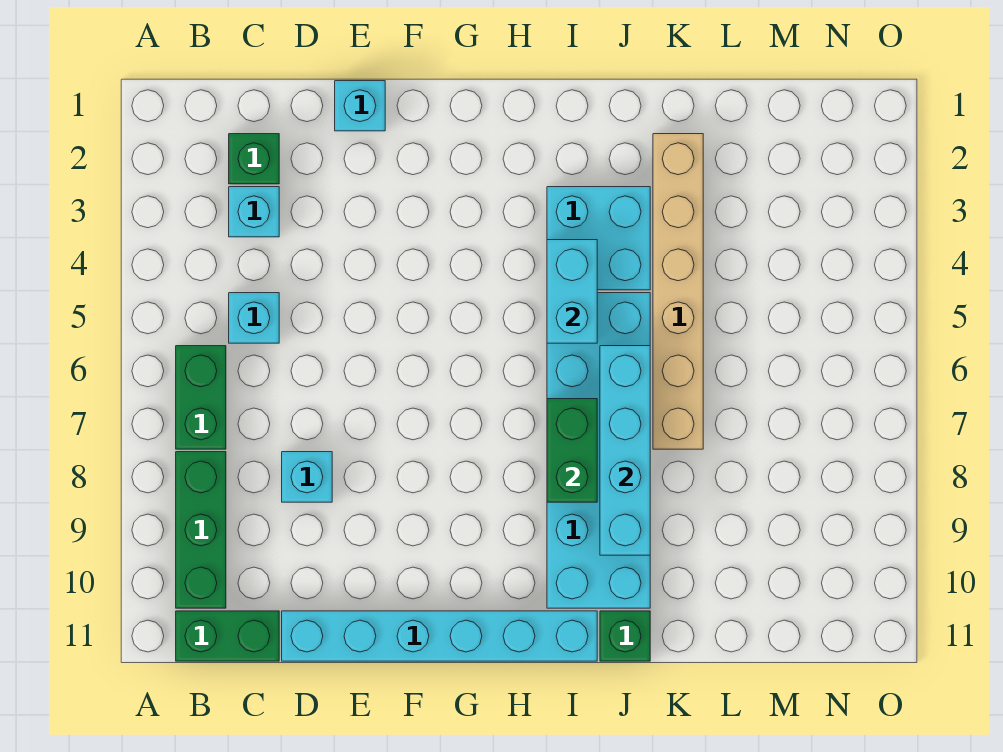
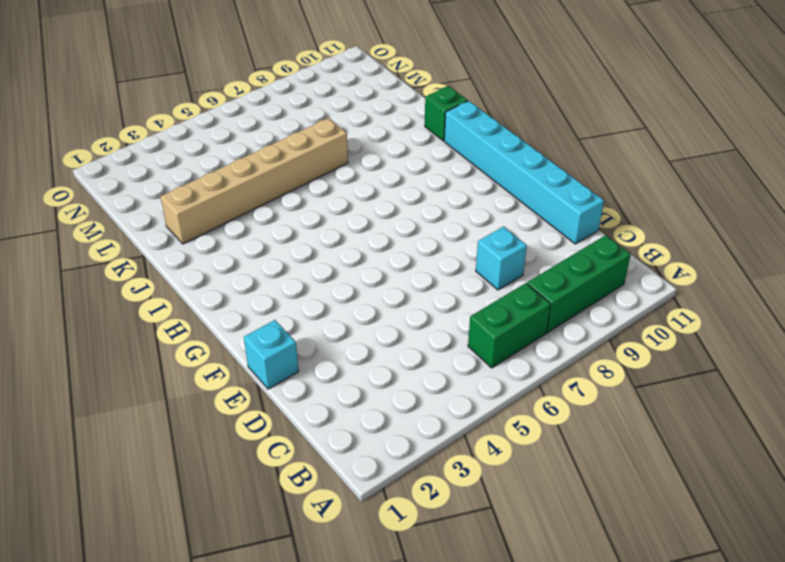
none -> green brick B11:C11 level 1
none -> green brick C2 level 1
none -> cyan brick C3 level 1

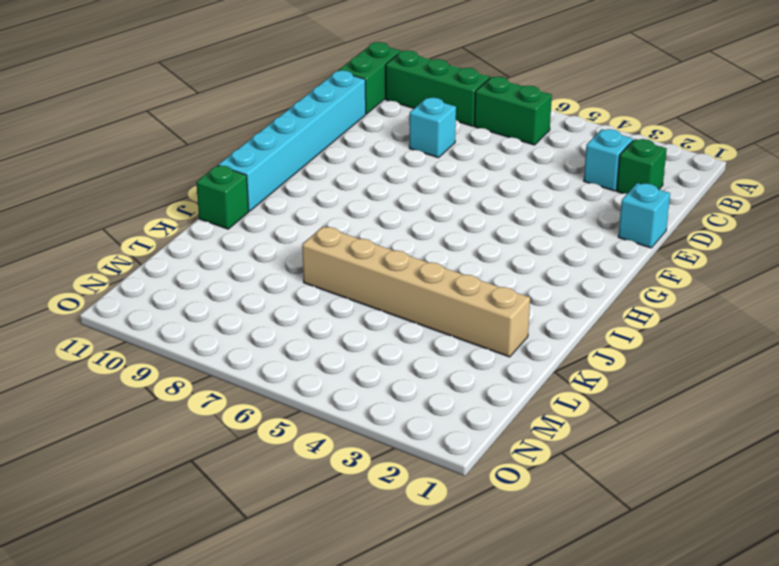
none -> cyan brick C5 level 1
none -> cyan brick I3:J4 level 1
none -> cyan brick I5:J10 level 1

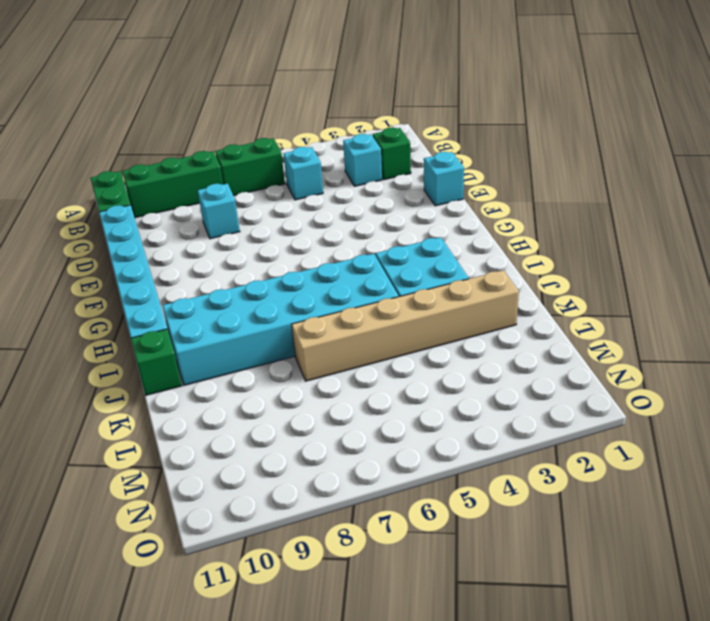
none -> cyan brick I4:I5 level 2
none -> green brick I7:I8 level 2
none -> cyan brick J6:J9 level 2

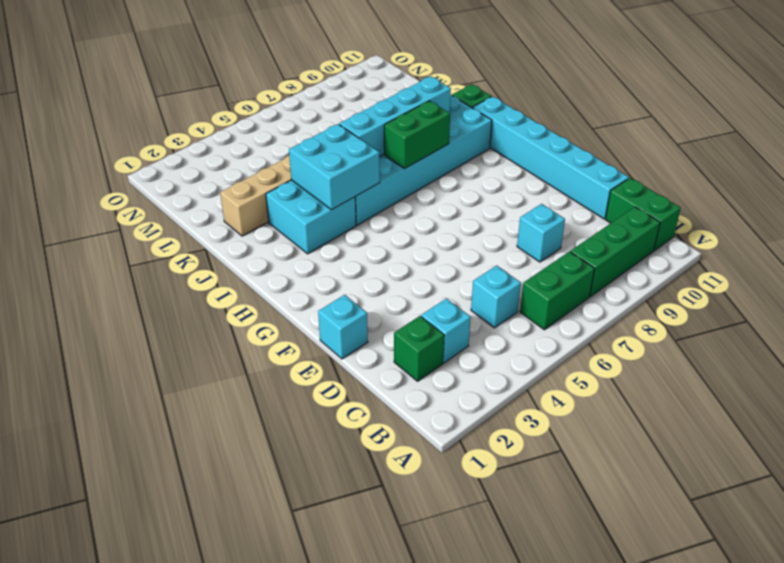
cyan brick I4:J5 level 2 -> cyan brick I4:I5 level 2

